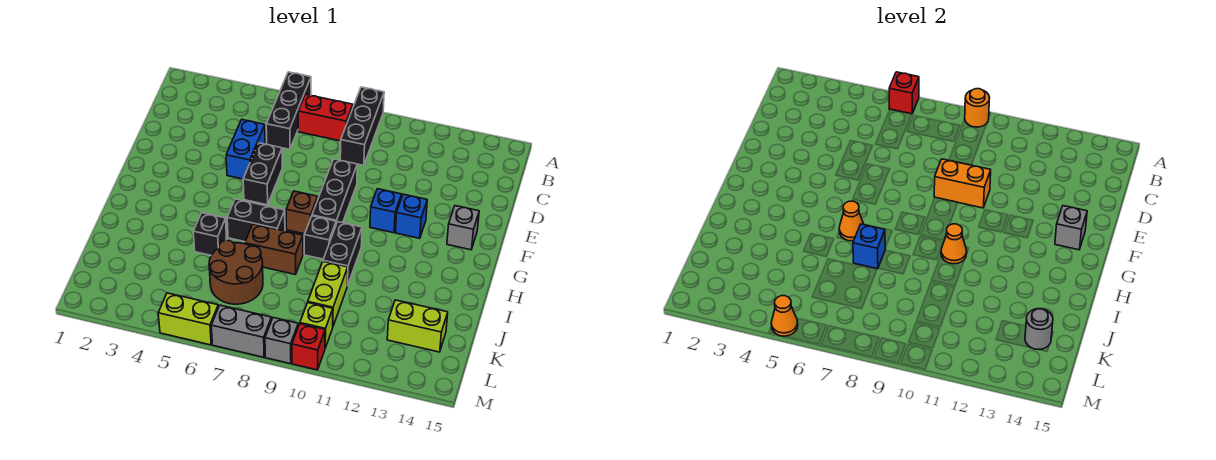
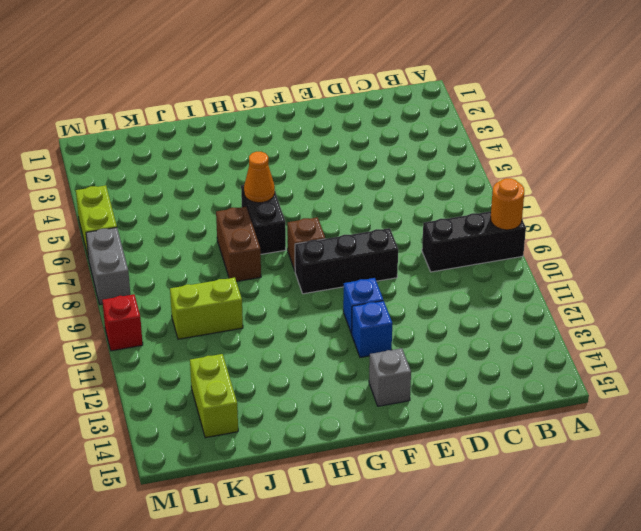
none -> black brick A6:C6 level 1
none -> red brick B7:B8 level 1
none -> blue brick D5:E5 level 1
none -> black brick E6:F6 level 1

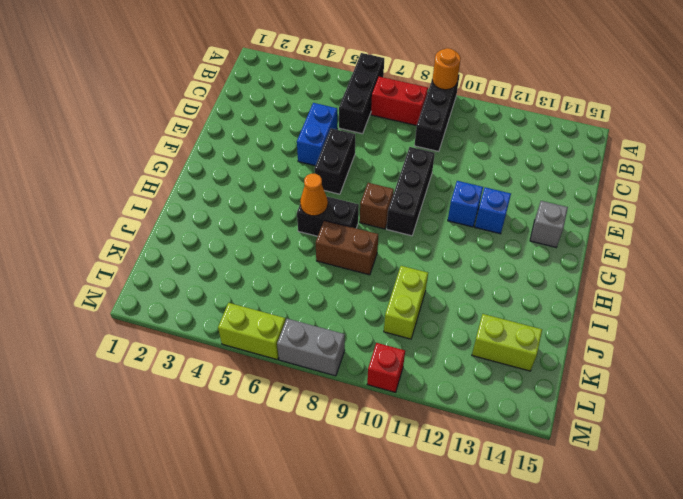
none -> black brick H9 level 1
none -> black brick H10:I10 level 1
none -> black brick I5 level 1
none -> brown round brick J6:K7 level 1

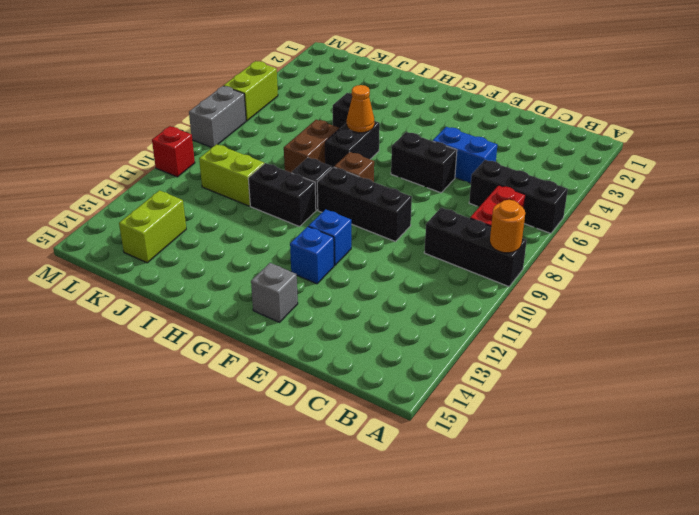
none -> brown round brick J6:K7 level 1
none -> lime brick L10 level 1
none -> grey brick M9 level 1
none -> red brick A6 level 2

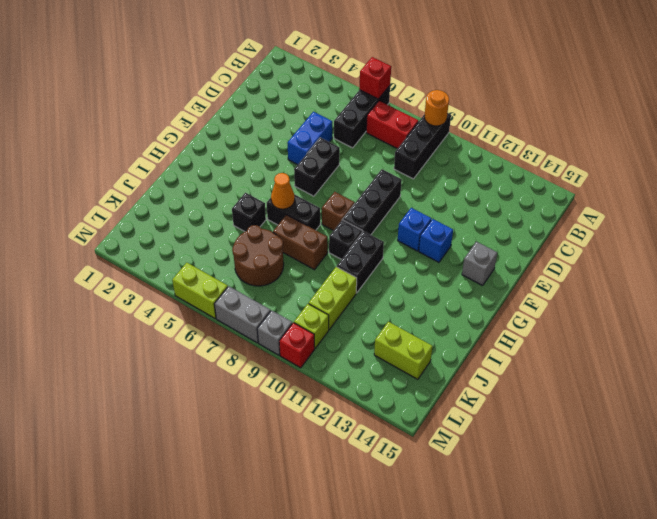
none -> orange brick E9:E10 level 2
none -> grey brick F14 level 2
none -> orange cone H10 level 2
none -> blue brick I7 level 2

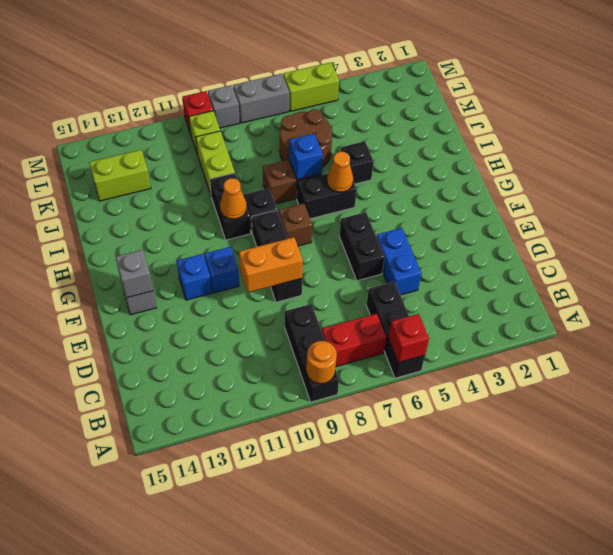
none -> grey round brick K14 level 2
none -> orange cone M5 level 2

